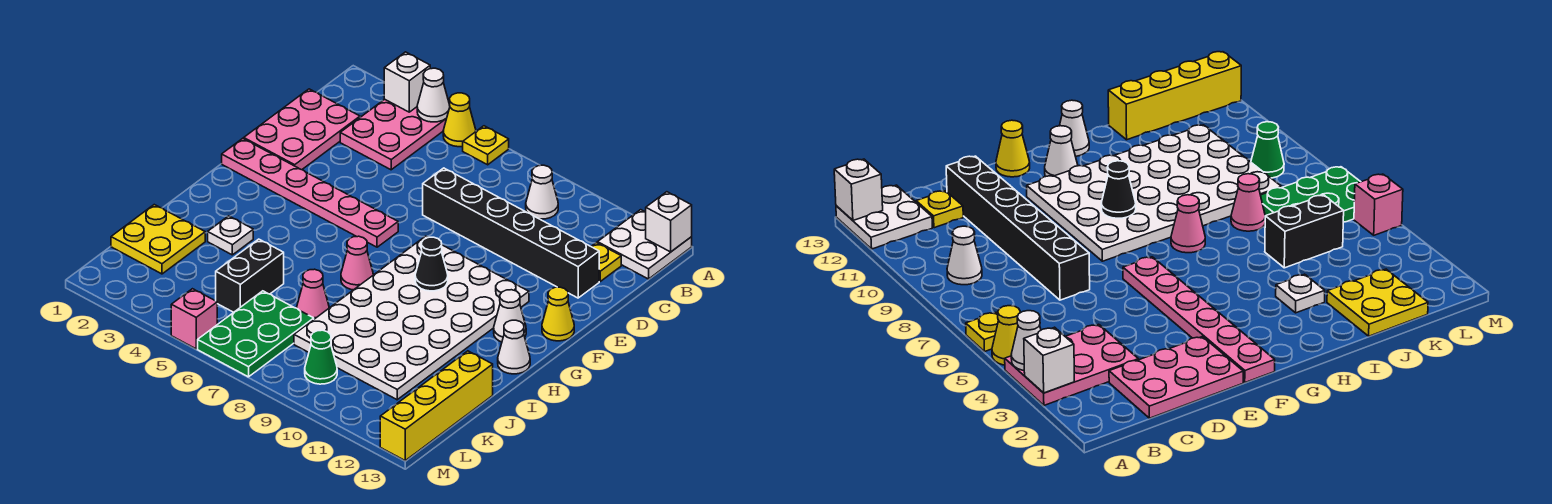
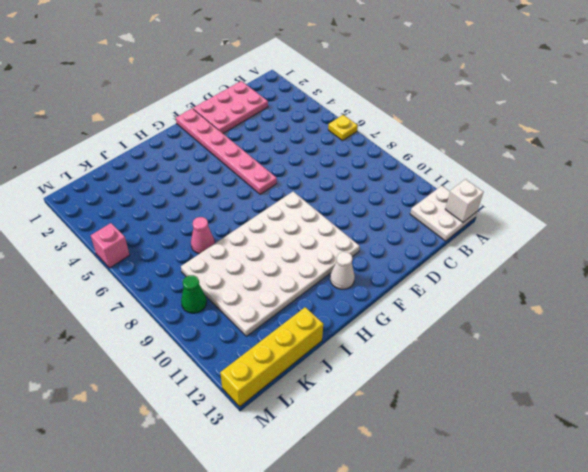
none -> pink plate A3:C4 level 1
none -> yellow cone A5 level 1
none -> white cone B9 level 1

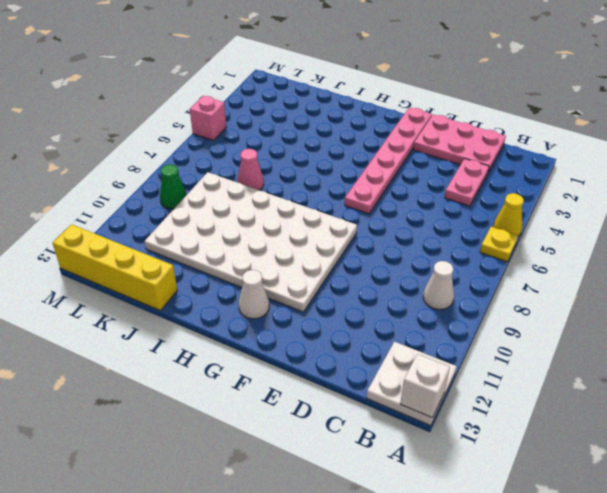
pink plate C3:C4 level 1 -> pink plate A3:C4 level 1
none -> yellow plate C12 level 1
none -> black brick D7:D12 level 1
none -> yellow cone F13 level 1

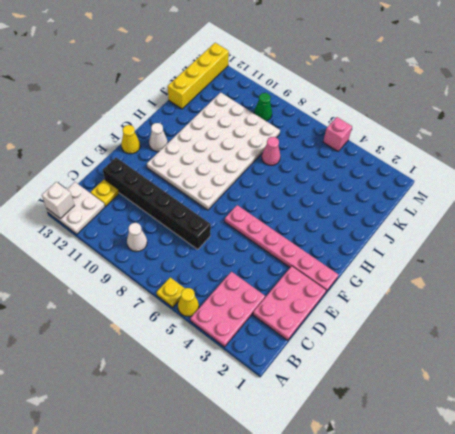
none -> pink cone H7 level 1
none -> white cone H13 level 1
none -> white plate I3 level 1

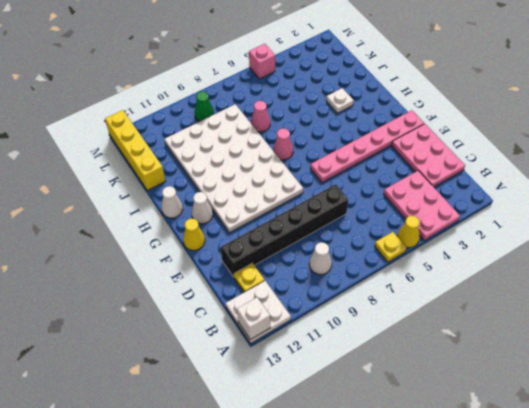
none -> yellow plate J1:K2 level 1
none -> black brick J5:K5 level 1
none -> green plate K6:M7 level 1

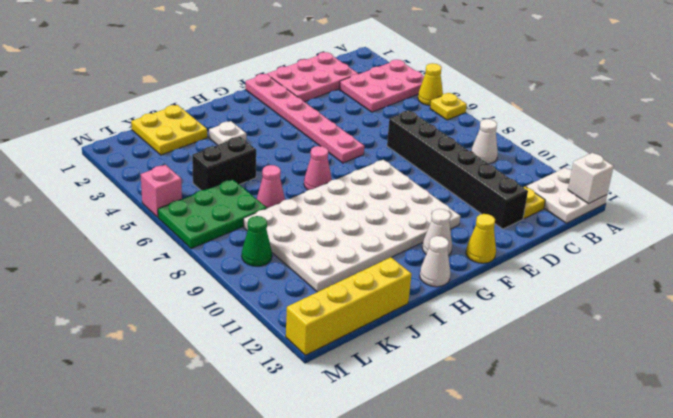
none -> white brick A3 level 2
none -> white cone A4 level 2
none -> black cone G9 level 2

